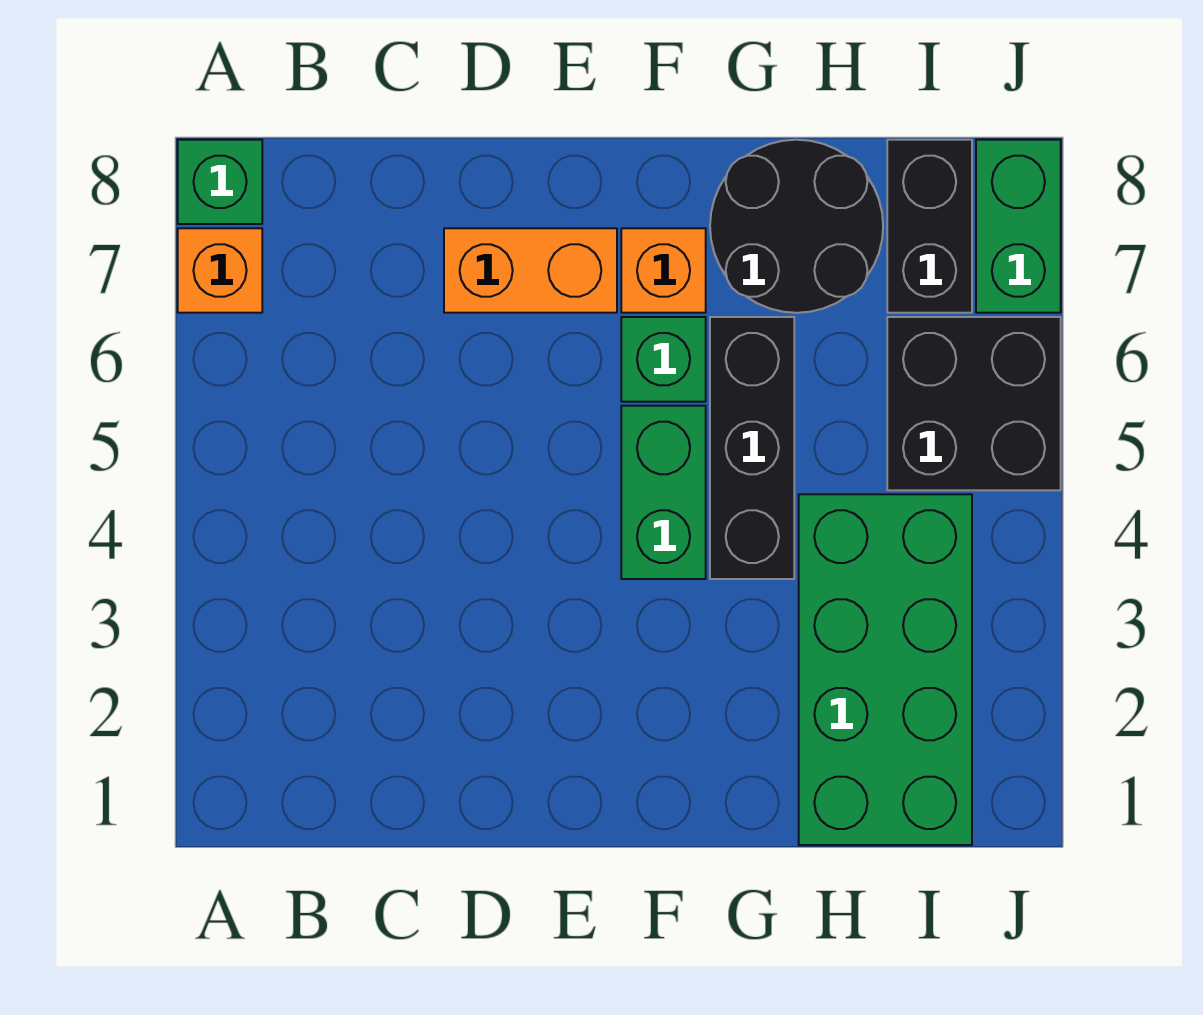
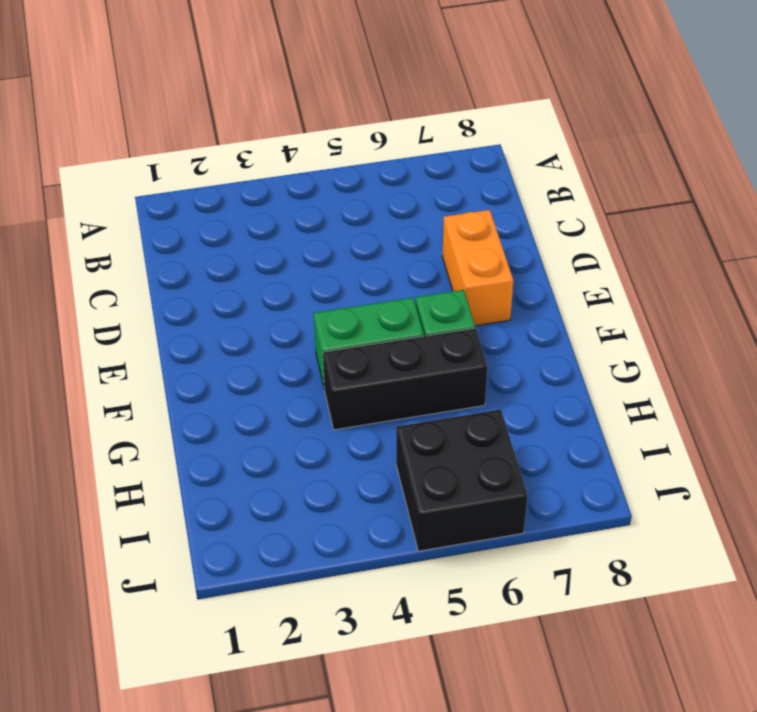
none -> orange brick A7 level 1
none -> green brick A8 level 1
none -> orange brick F7 level 1

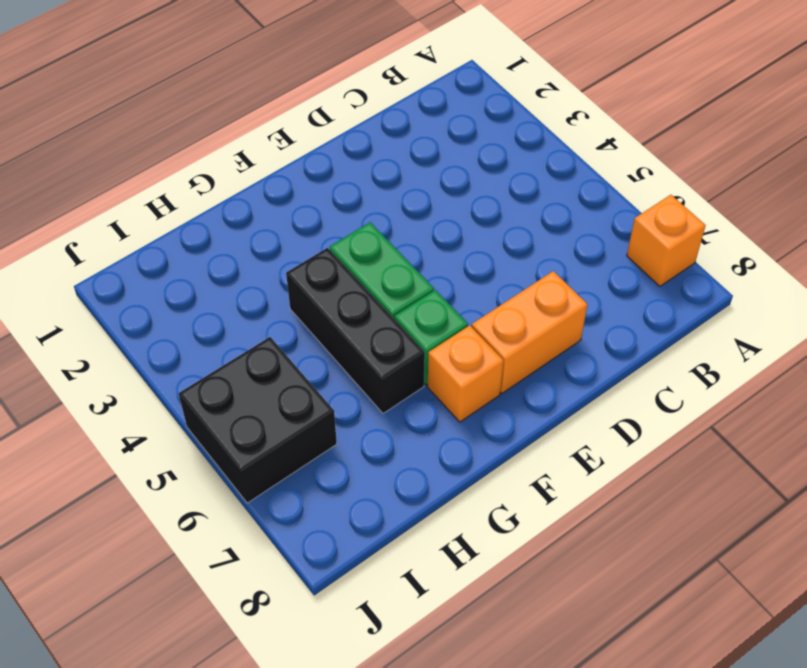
none -> green brick A8 level 1
none -> black round brick G7:H8 level 1
none -> green brick H1:I4 level 1

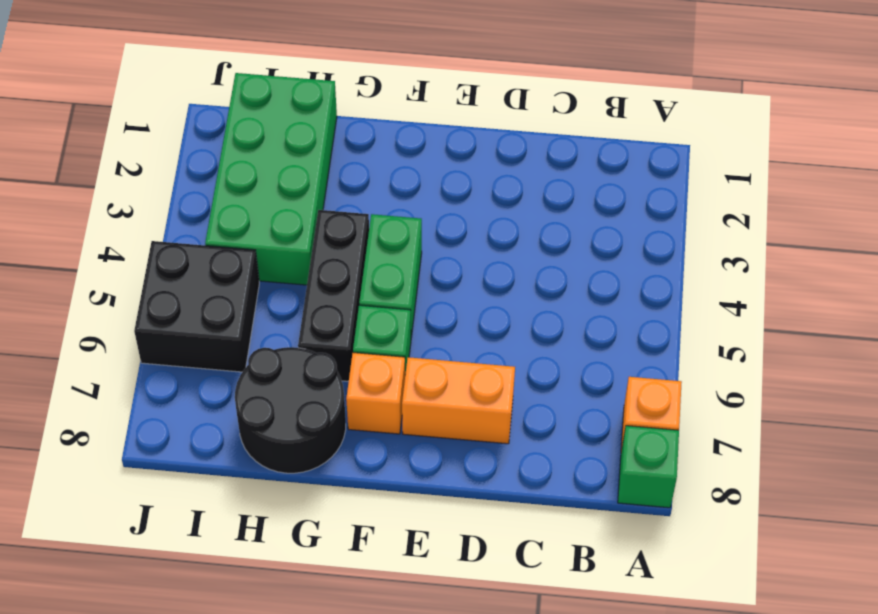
none -> black brick I7:I8 level 1
none -> green brick J7:J8 level 1

